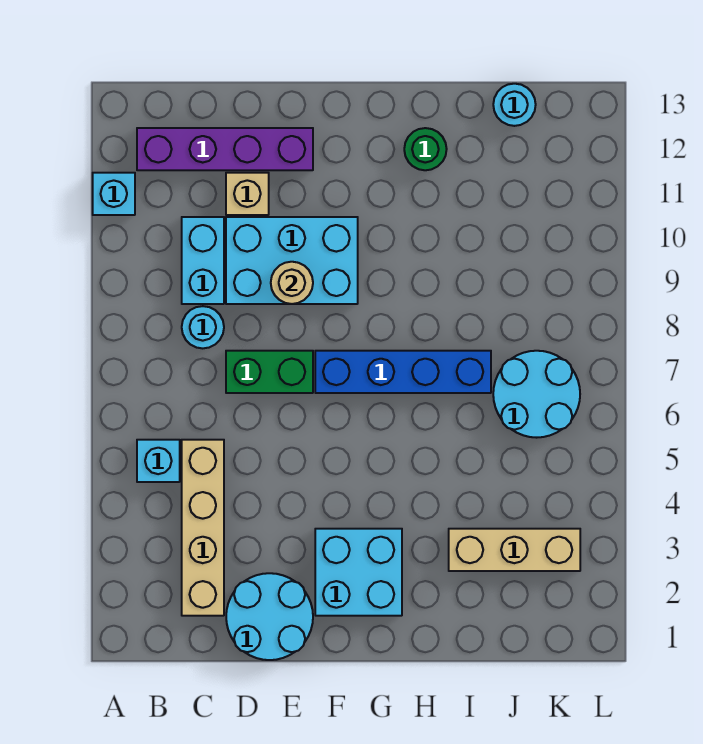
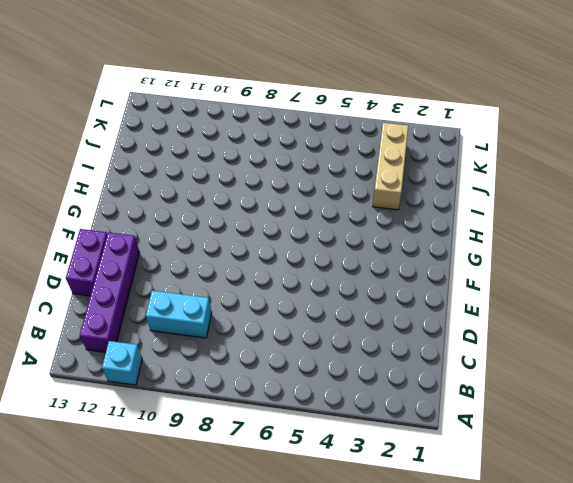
purple brick D13:E13 level 1 -> none
none -> cyan brick B5 level 1
none -> tan brick C2:C5 level 1
none -> cyan round brick C8 level 1

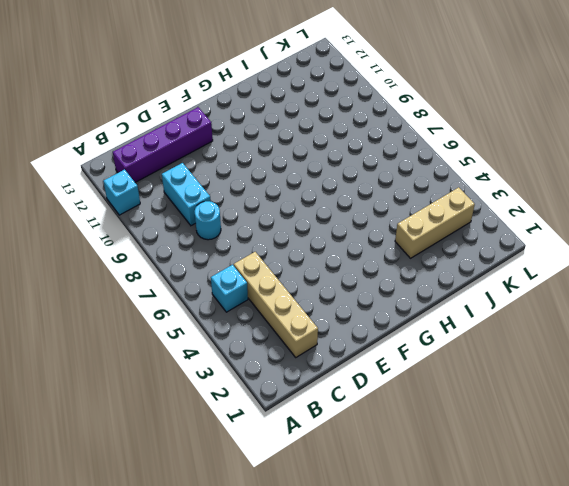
none -> cyan round brick D1:E2 level 1
none -> green brick D7:E7 level 1
none -> cyan brick D9:F10 level 1

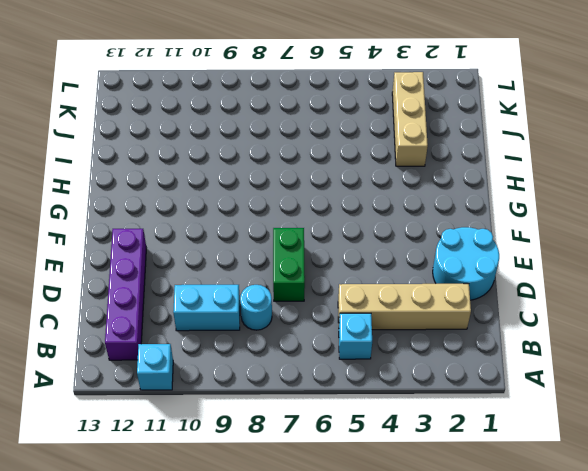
none -> cyan brick D9:F10 level 1
none -> tan brick D11 level 1
none -> cyan brick F2:G3 level 1

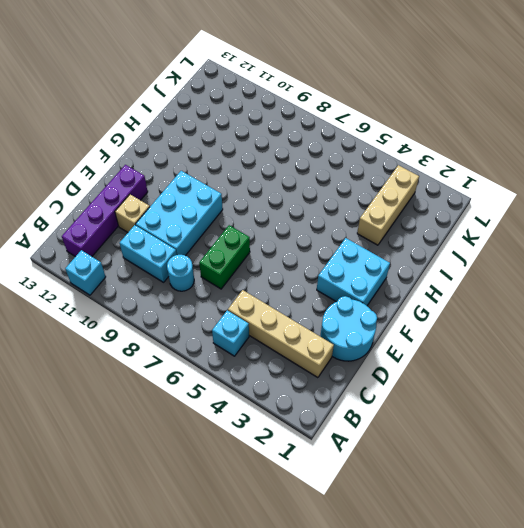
none -> blue brick F7:I7 level 1
none -> green round brick H12 level 1
none -> cyan round brick J6:K7 level 1

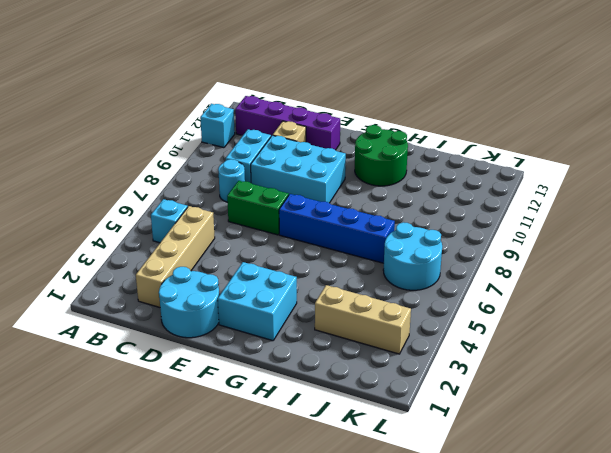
green round brick G11:H12 level 1 -> green round brick H12 level 1
none -> cyan round brick J13 level 1
none -> tan round brick E9 level 2

